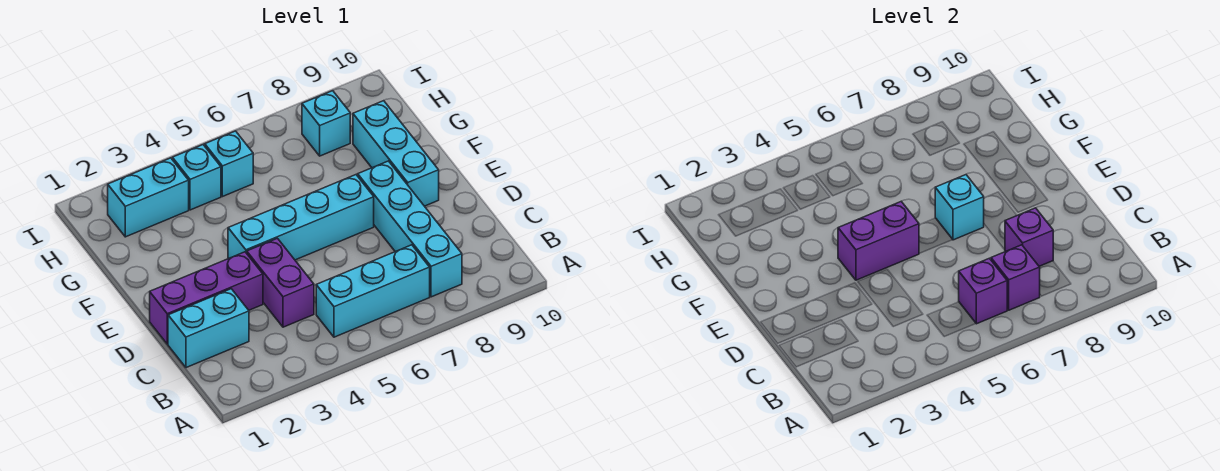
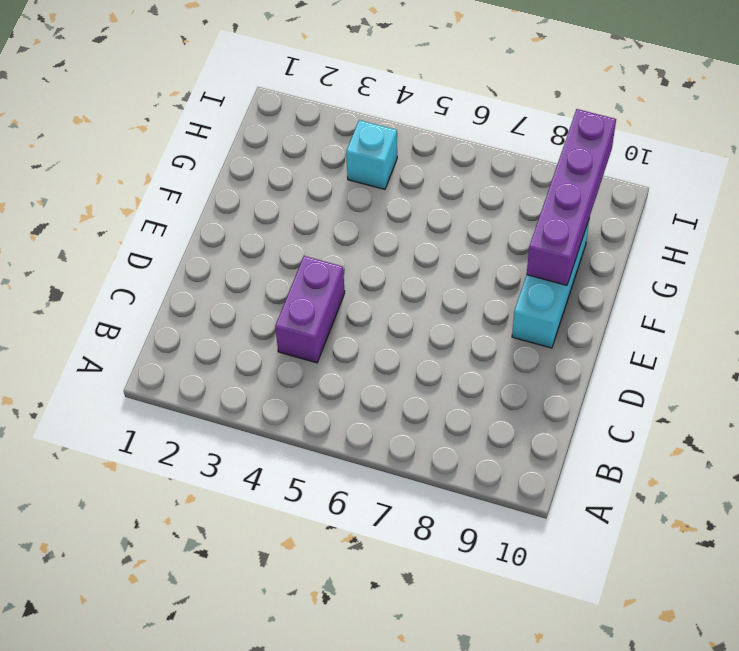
purple brick F9:I9 level 2 -> none
none -> cyan brick B5:B7 level 1
none -> cyan brick B8:E8 level 1
none -> cyan brick C1:C2 level 1

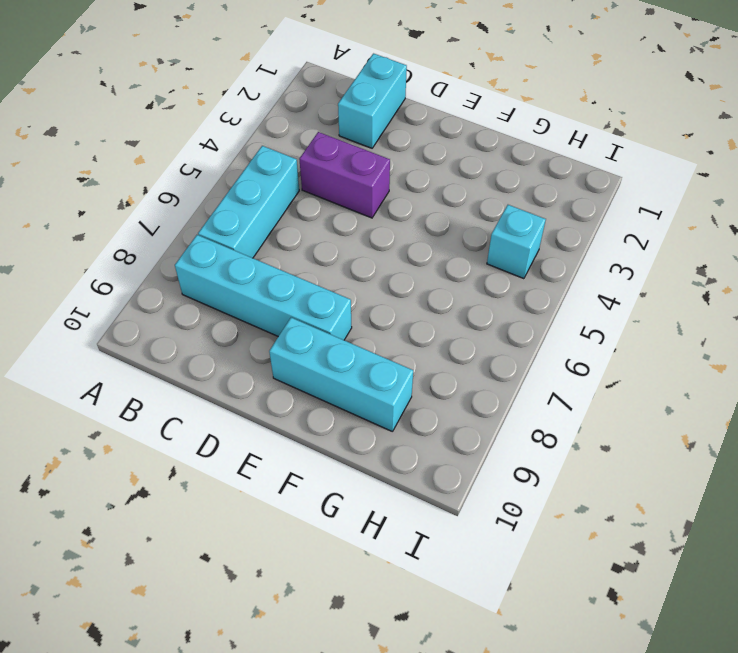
none -> purple brick D1:D3 level 1
none -> cyan brick E4:E7 level 1
none -> cyan brick H2:H3 level 1

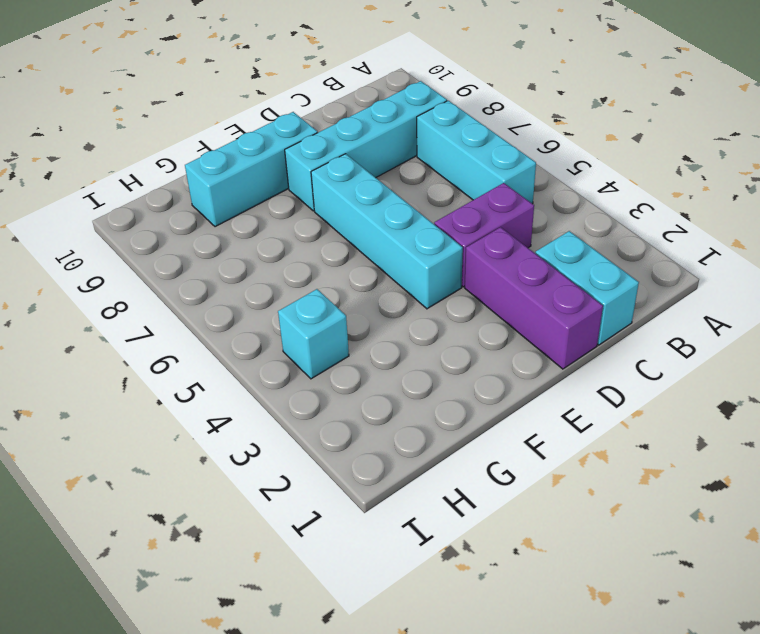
none -> cyan brick H2:H3 level 1
none -> cyan brick H5 level 1
none -> cyan brick H8 level 1

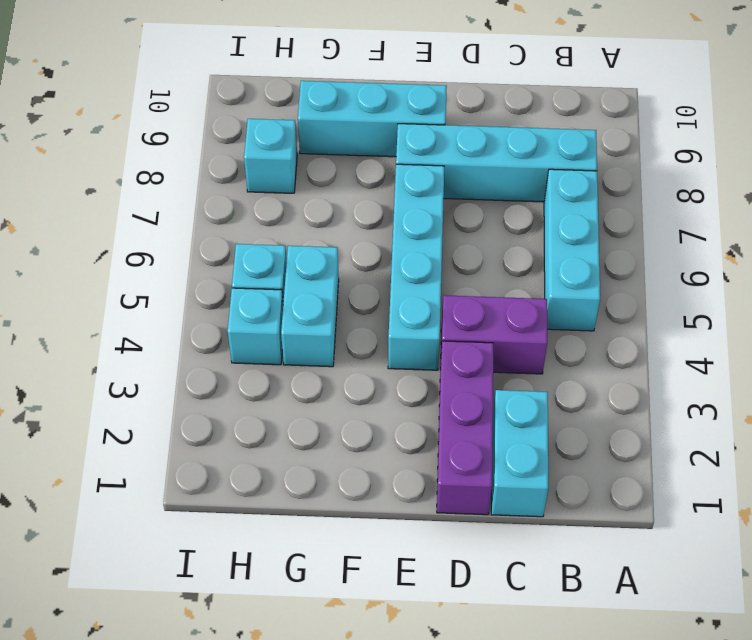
cyan brick G4:G5 level 1 -> cyan brick H2:H3 level 1
none -> purple brick B6 level 2
none -> purple brick B7 level 2
none -> purple brick C8 level 2

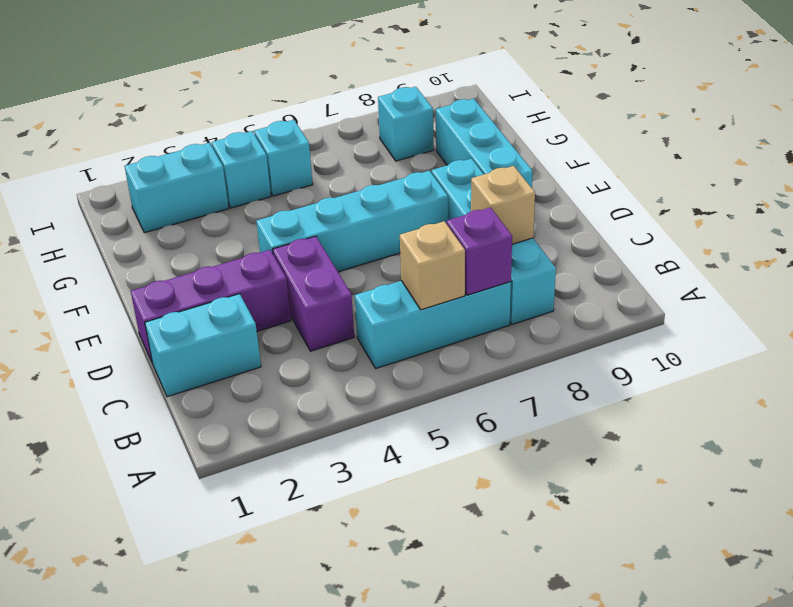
tan brick B6 level 2 -> purple brick B6 level 2
tan brick C8 level 2 -> purple brick C8 level 2
none -> purple brick E4:E5 level 2
none -> cyan brick E7 level 2

